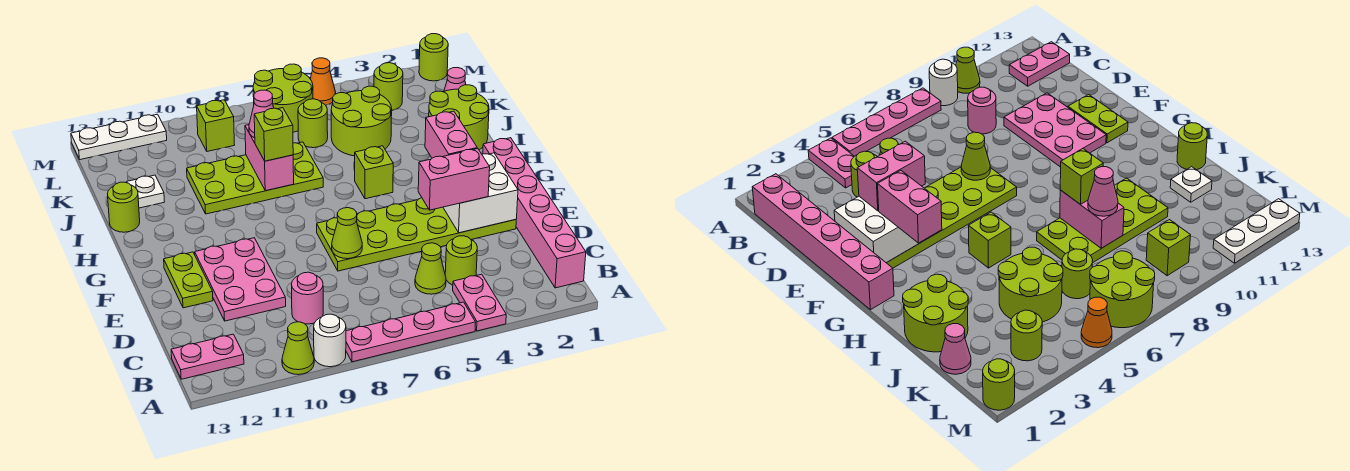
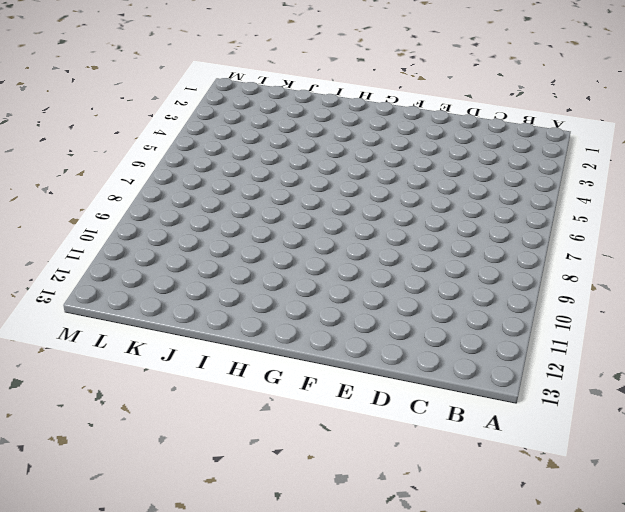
none -> pink plate A4:B4 level 1
none -> pink plate A5:A8 level 1
none -> white round brick A9 level 1
none -> lime cone A10 level 1

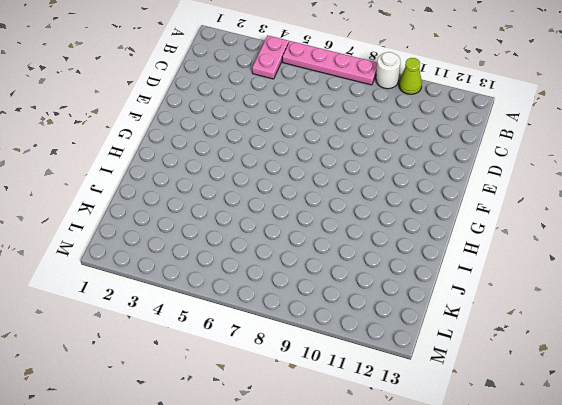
none -> pink brick B1:G1 level 1
none -> pink plate B12:B13 level 1
none -> lime round brick C4 level 1
none -> lime cone C5 level 1

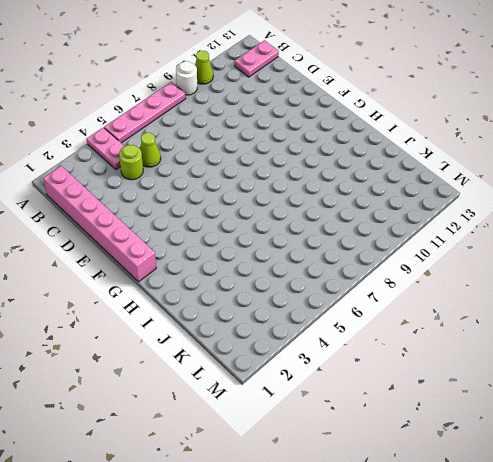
none -> pink round brick C9 level 1
none -> pink plate D10:F11 level 1
none -> lime plate E2:F7 level 1
none -> lime plate E12:F12 level 1

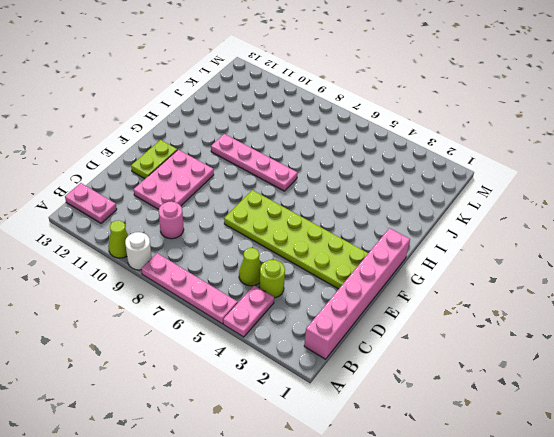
pink plate H7:H10 level 1 -> none
none -> lime brick H5 level 1
none -> lime round brick I1:J2 level 1
none -> lime plate I7:J10 level 1
none -> lime round brick I13 level 1

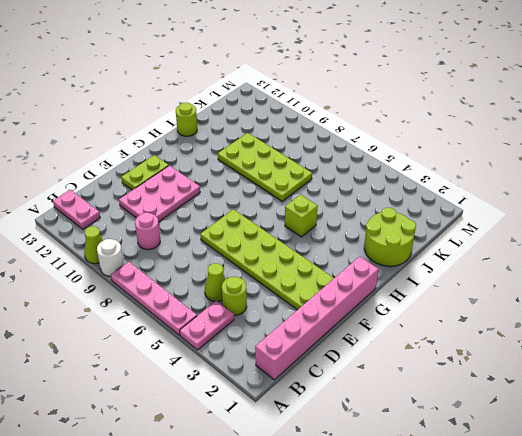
none -> lime round brick J4:K5 level 1
none -> white plate J12 level 1
none -> pink cone K1 level 1
none -> lime round brick K6 level 1

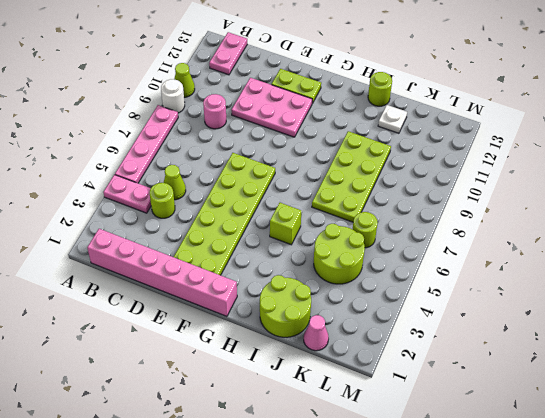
none -> lime round brick L3 level 1
none -> lime round brick L6:M7 level 1
none -> lime brick L9 level 1
none -> lime round brick M1 level 1

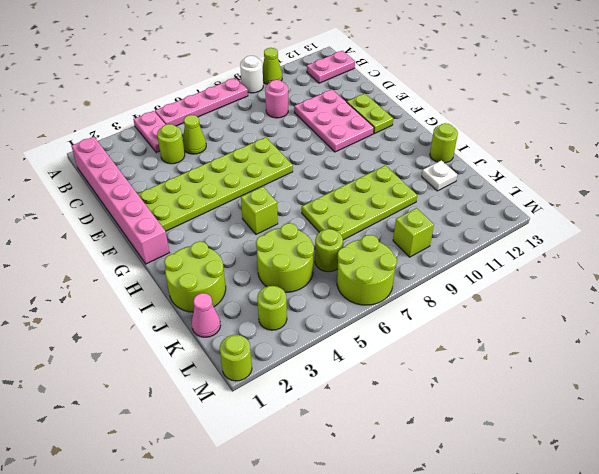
none -> orange cone M5 level 1
none -> white plate M11:M13 level 1
none -> white brick E2:F3 level 2
none -> lime cone E7 level 2

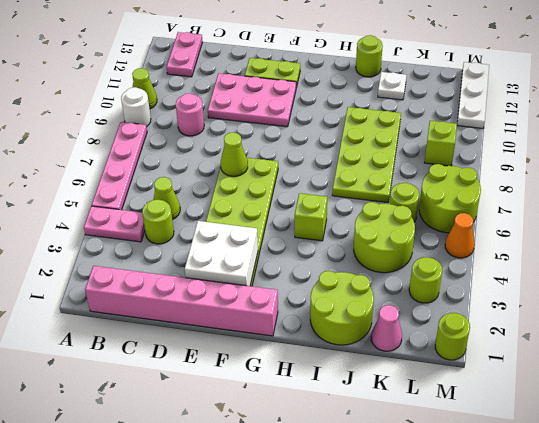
none -> pink brick I8:J8 level 2
none -> pink brick E3:E4 level 3
none -> pink brick F3:G3 level 3
none -> lime brick I8 level 3

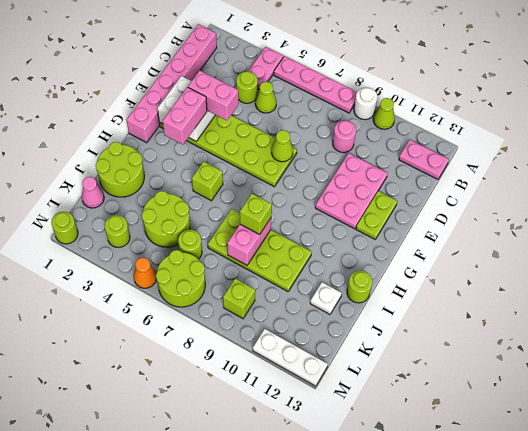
none -> pink cone J8 level 3

